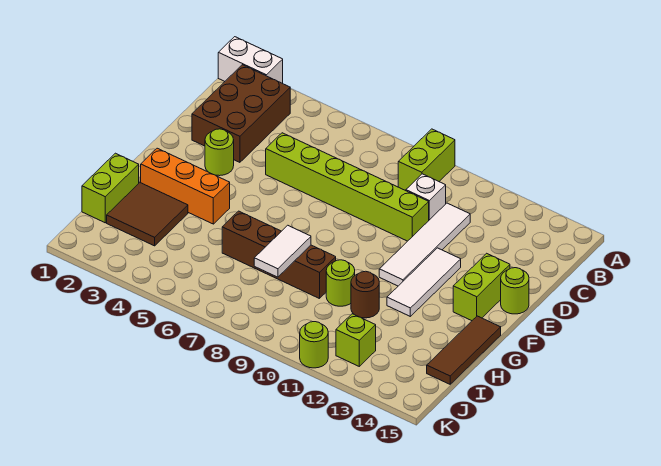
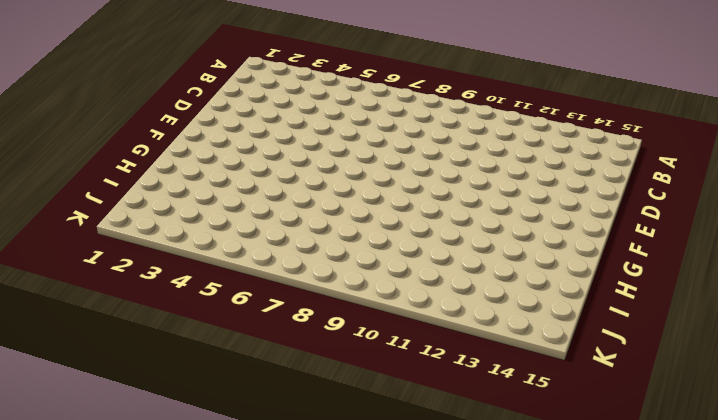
none -> white brick A1:A2 level 1
none -> lime brick A9:B9 level 1
none -> brown brick B2:D3 level 1

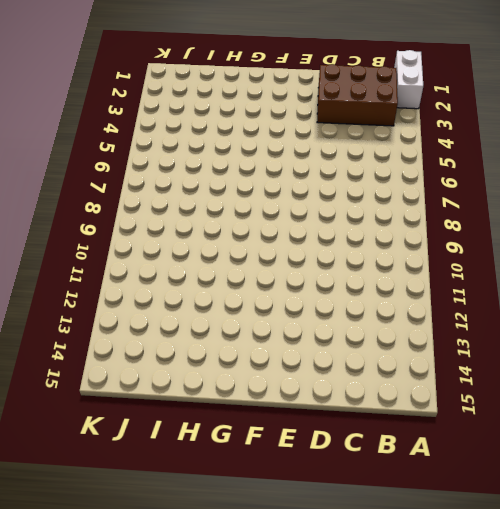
none -> lime brick A9:B9 level 1
none -> white brick C10 level 1
none -> white tile C11:F11 level 1

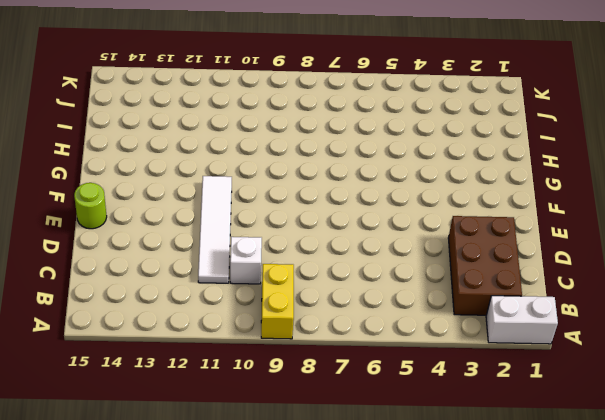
yellow brick A9:B9 level 1 -> lime brick A9:B9 level 1
none -> lime brick D5:D10 level 1
none -> lime round brick E3 level 1
none -> white tile E12:G12 level 1

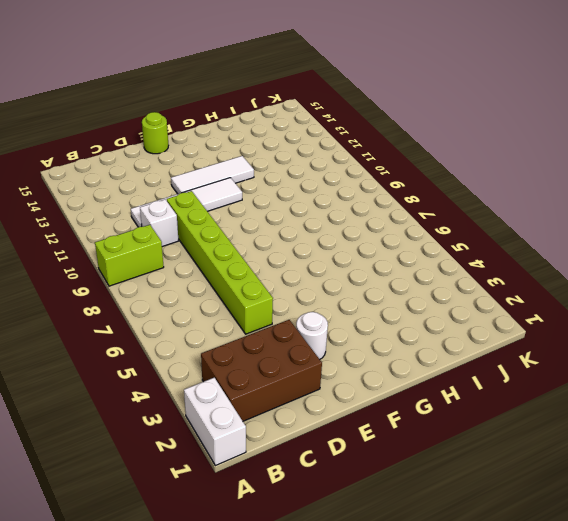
white round brick E3 level 1 -> lime round brick E3 level 1
none -> lime brick E14:F14 level 1
none -> orange brick G2:G4 level 1
none -> brown tile G15:I15 level 1

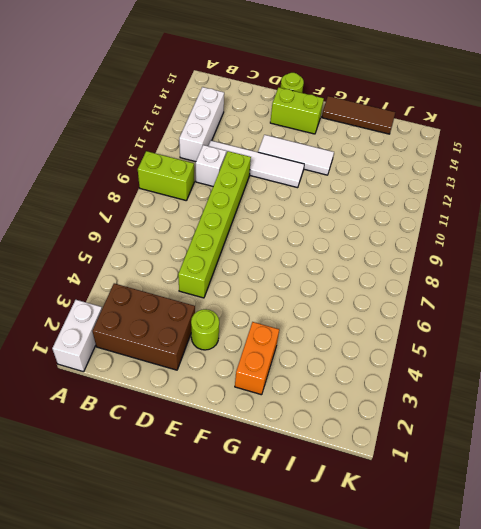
white brick B11:B13 level 1 -> none
orange brick G2:G3 level 1 -> orange brick G2:G4 level 1
none -> lime brick H1:I1 level 1
none -> brown tile H2:I3 level 1
none -> brown brick H6:H9 level 1

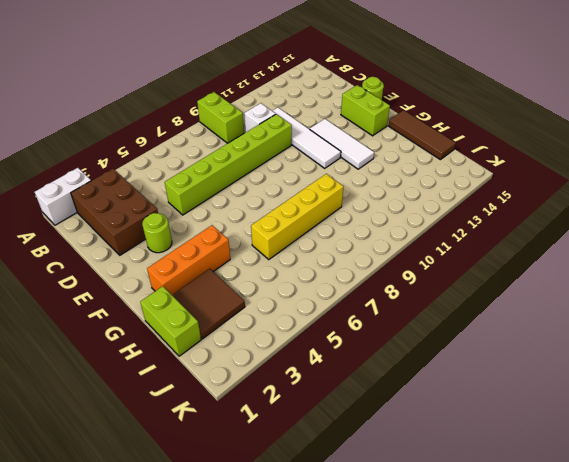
yellow brick H6:H9 level 1 -> brown brick H6:H9 level 1
none -> lime round brick H10 level 1
none -> brown round brick H11 level 1
none -> lime brick J12 level 1

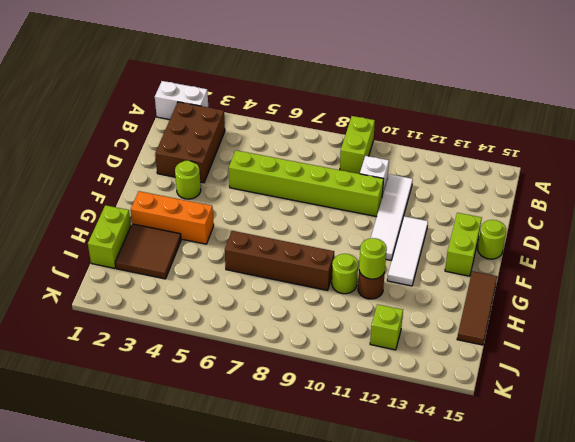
lime round brick H11 level 2 -> lime round brick K11 level 1
none -> white tile H8:I8 level 2

